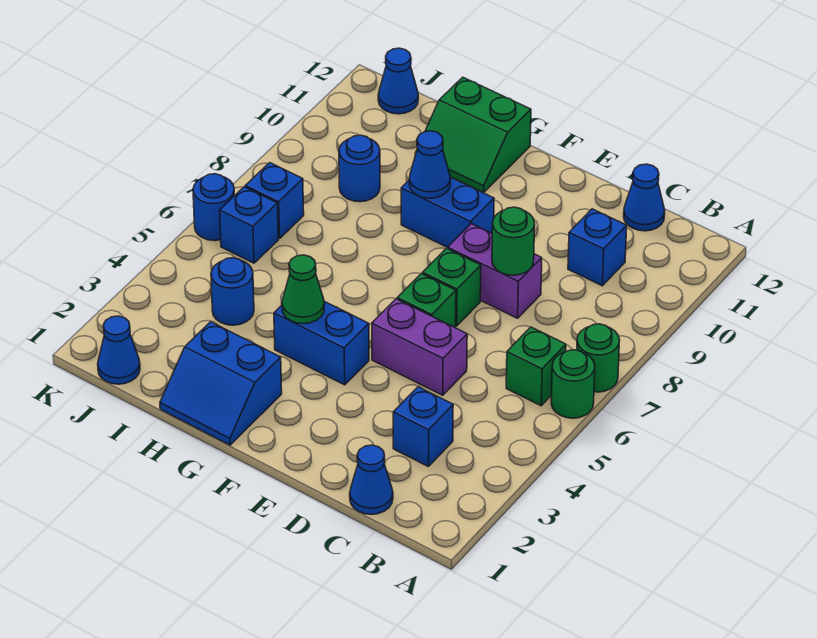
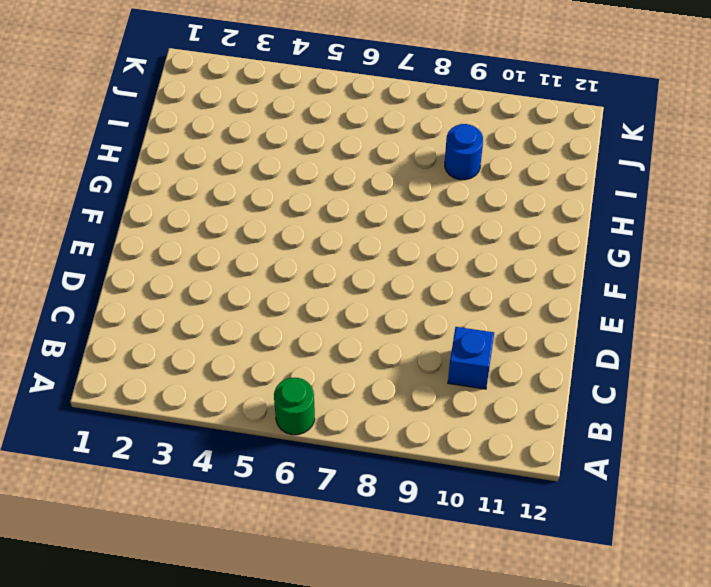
none -> green round brick A7 level 1
none -> green brick B6 level 1
none -> blue cone C1 level 1

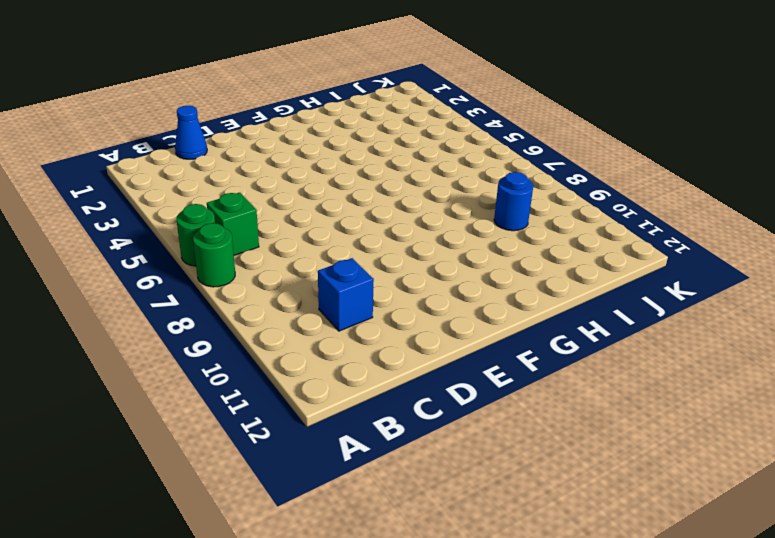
none -> blue brick C3 level 1
none -> blue cone C12 level 1
none -> purple brick D5:E5 level 1

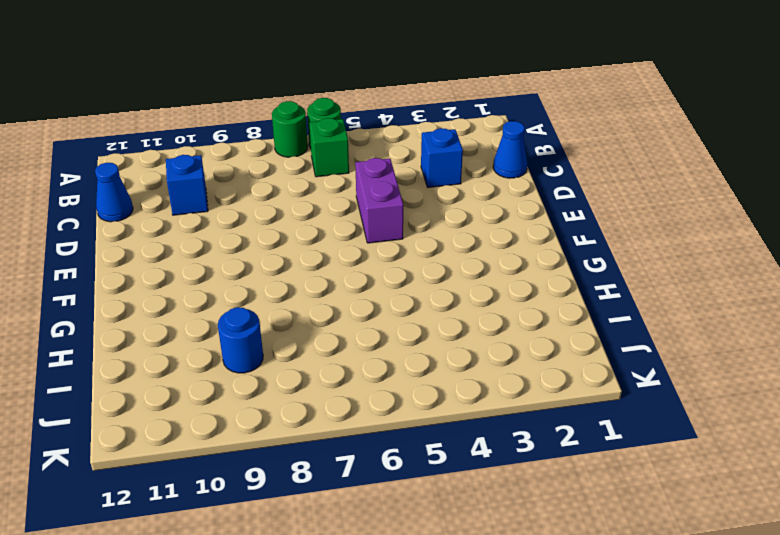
none -> purple brick D8:E8 level 1
none -> green brick E6 level 1
none -> green brick E7 level 1

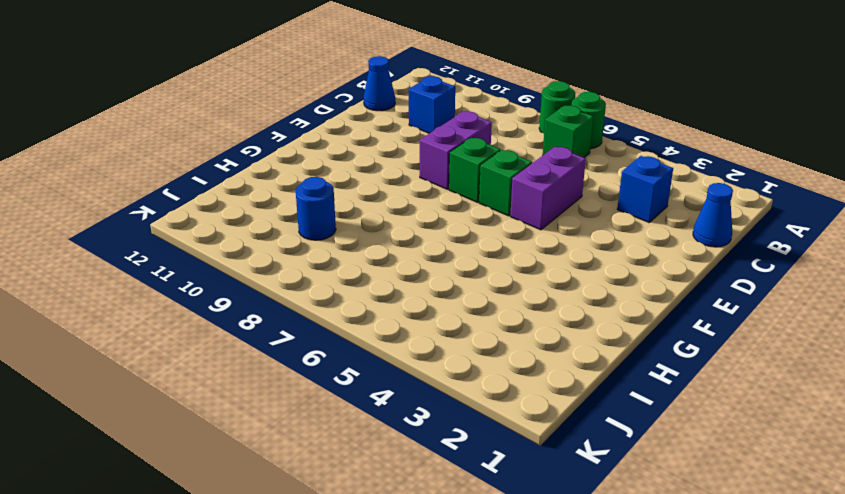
none -> blue brick F4:G4 level 1
none -> blue brick F9:G9 level 1
none -> blue slope G1:H2 level 1 top 2

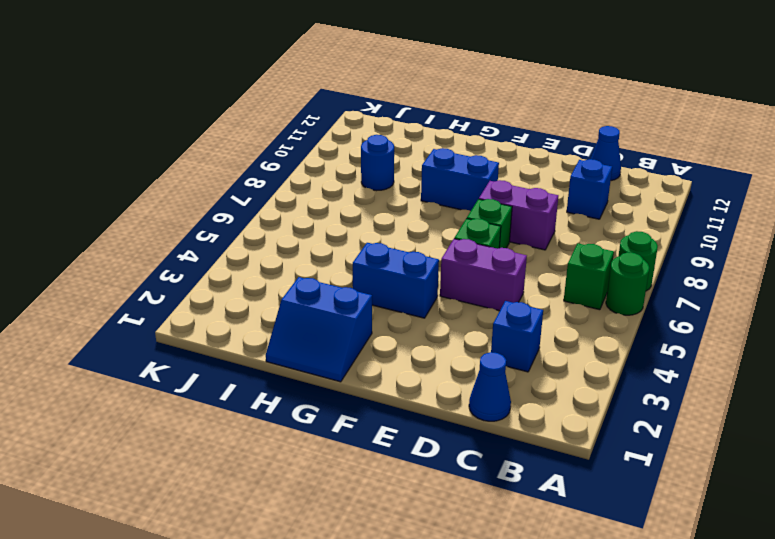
none -> green slope G11:H12 level 1 top 12
none -> blue round brick I4 level 1
none -> blue cone J1 level 1

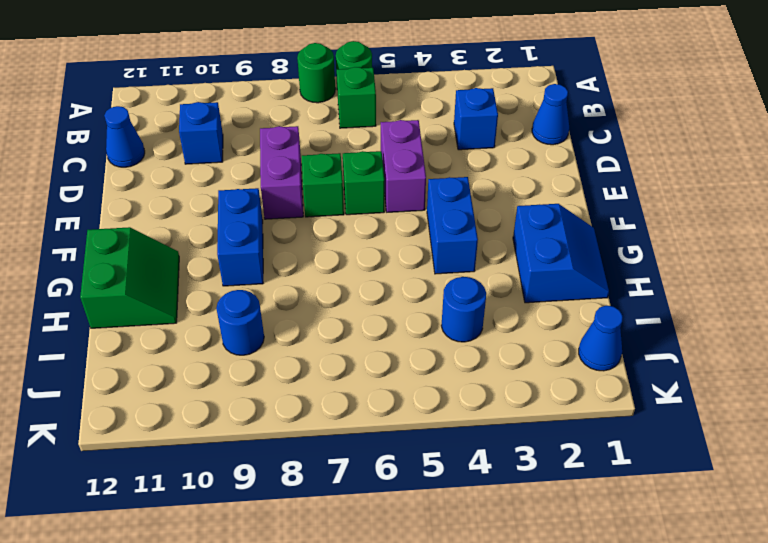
none -> blue brick J6 level 1
none -> blue brick J7 level 1
none -> blue cone J12 level 1

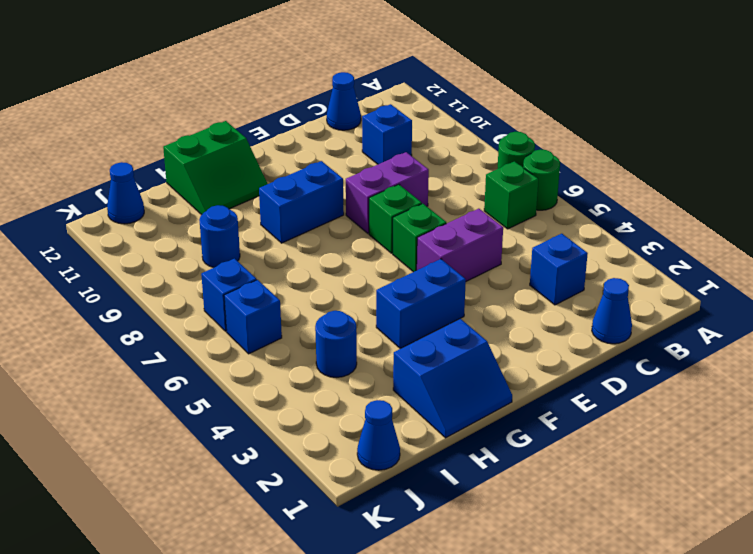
none -> blue round brick K6 level 1
none -> green round brick D8 level 2
none -> green cone G4 level 2

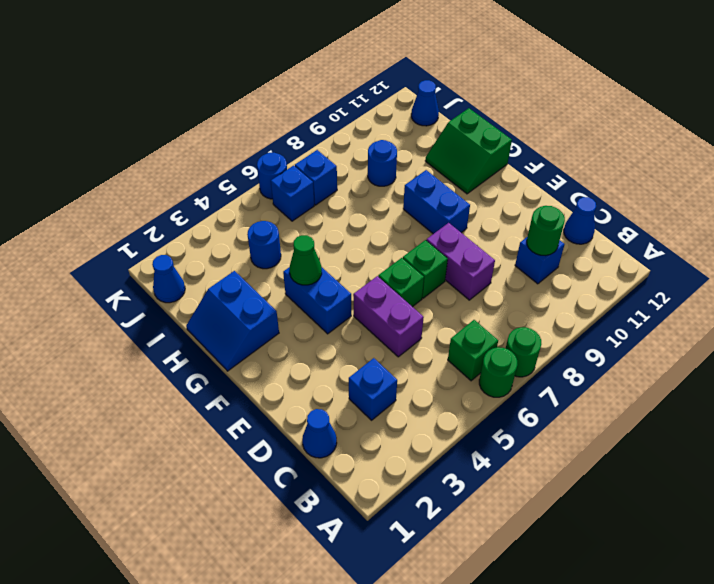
green round brick C10 level 2 -> green round brick D8 level 2
none -> blue cone G9 level 2

